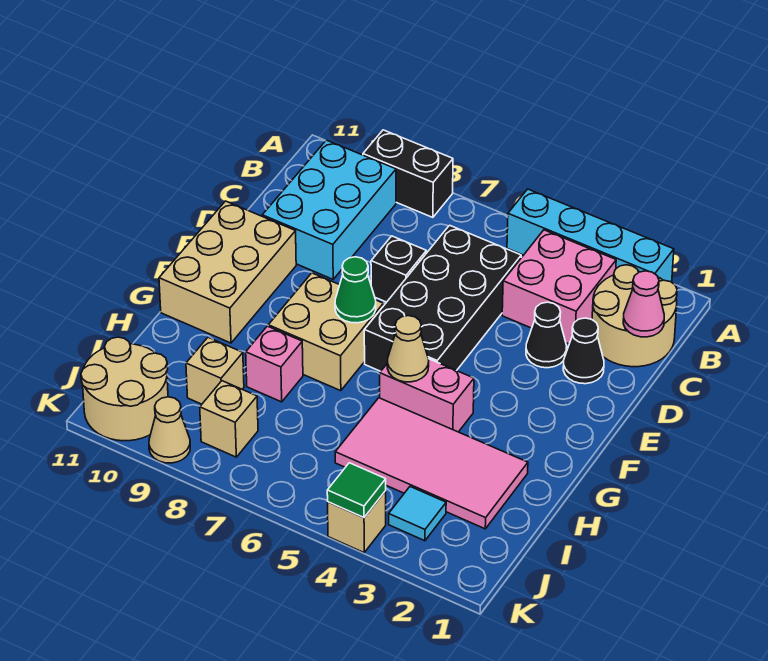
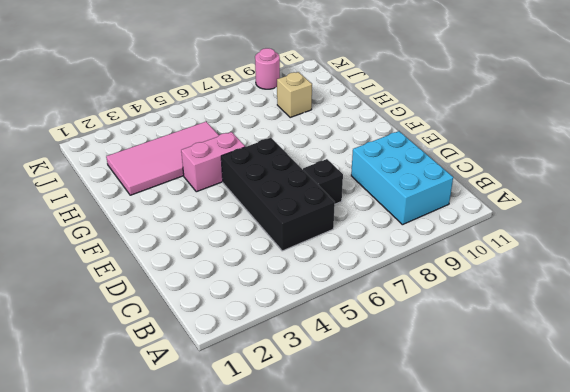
pink round brick K9 level 1 -> tan cone K9 level 1
none -> cyan brick A2:A5 level 1
none -> black brick A8:A9 level 1
none -> tan round brick B1:C2 level 1

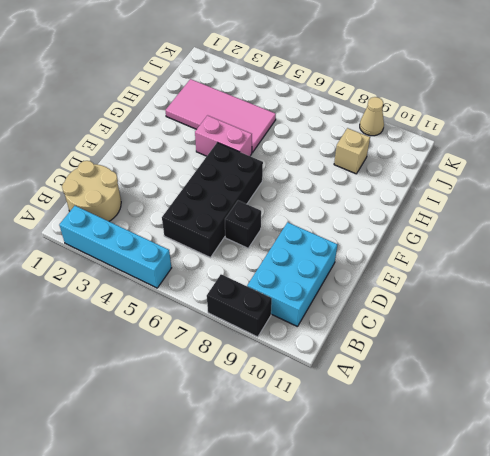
none -> pink brick B3:C4 level 1
none -> black cone D2 level 1
none -> black cone D3 level 1

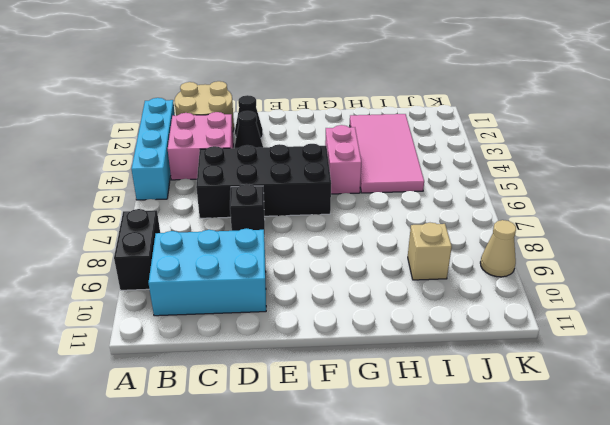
none -> tan brick E10:G11 level 1
none -> tan brick F7:G8 level 1
none -> pink brick H8 level 1

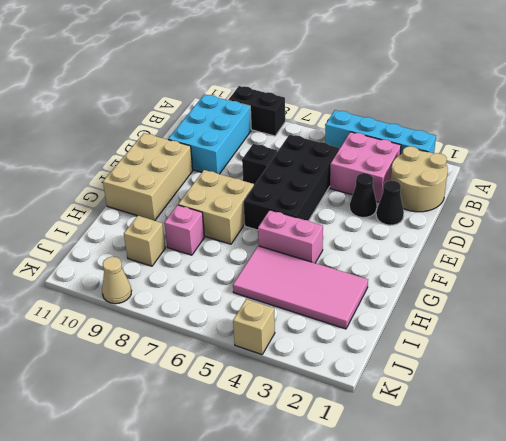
none -> cyan tile J3 level 1
none -> tan brick J8 level 1
none -> tan round brick J10:K11 level 1

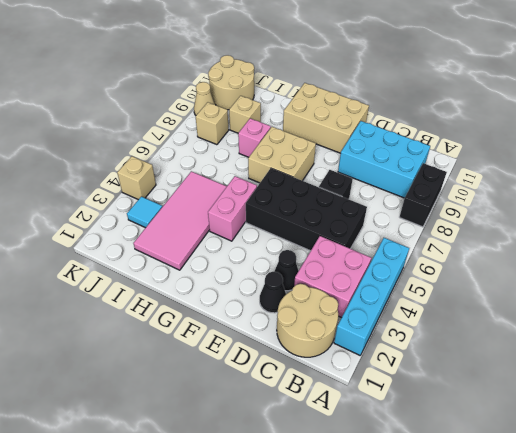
none -> pink cone C1 level 2
none -> green cone F7 level 2
none -> tan cone G5 level 2

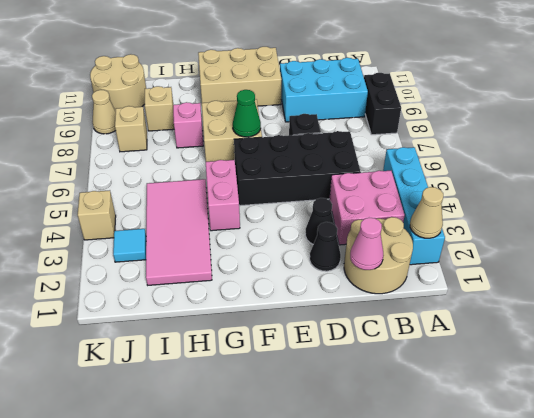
tan cone A2 level 2 -> tan cone G5 level 2
none -> green tile K4 level 2

